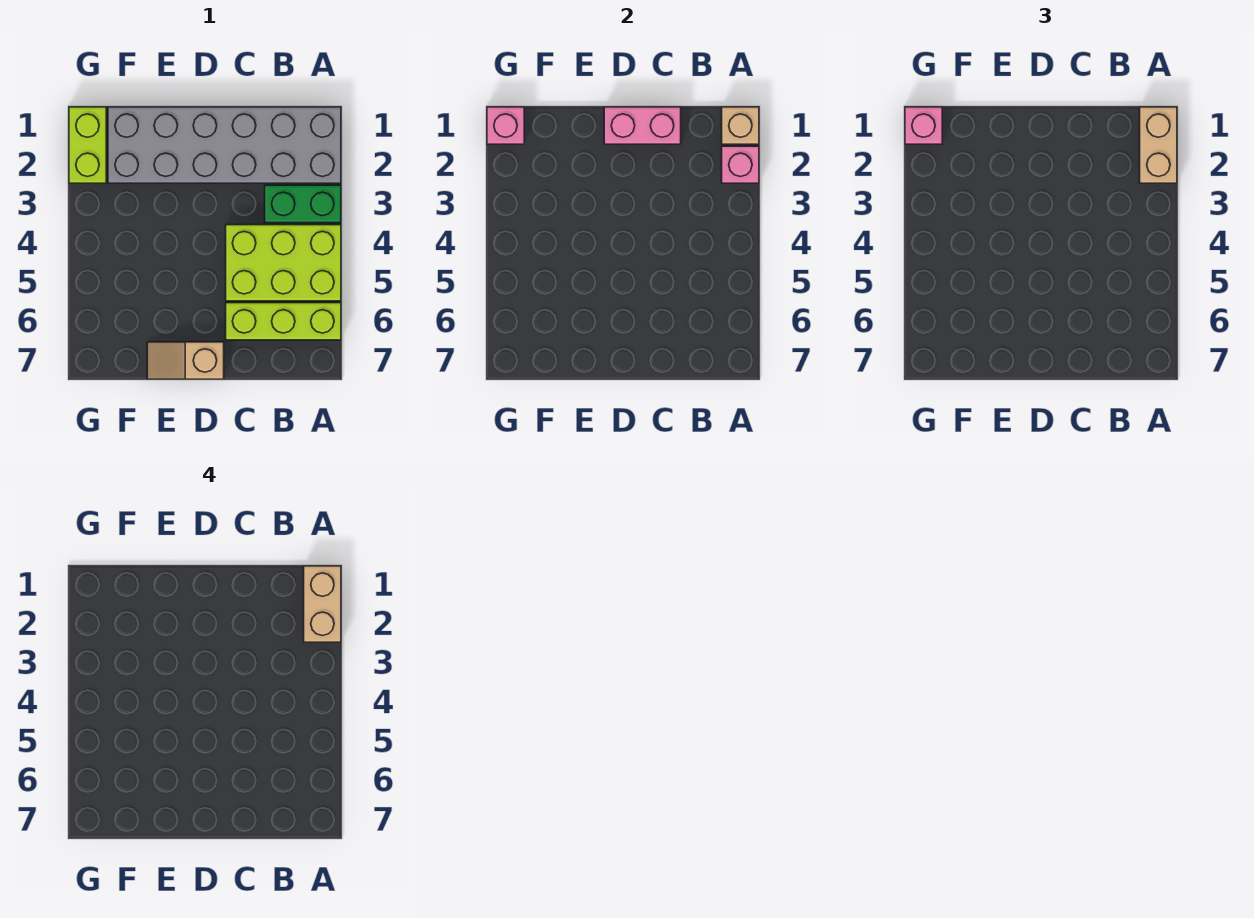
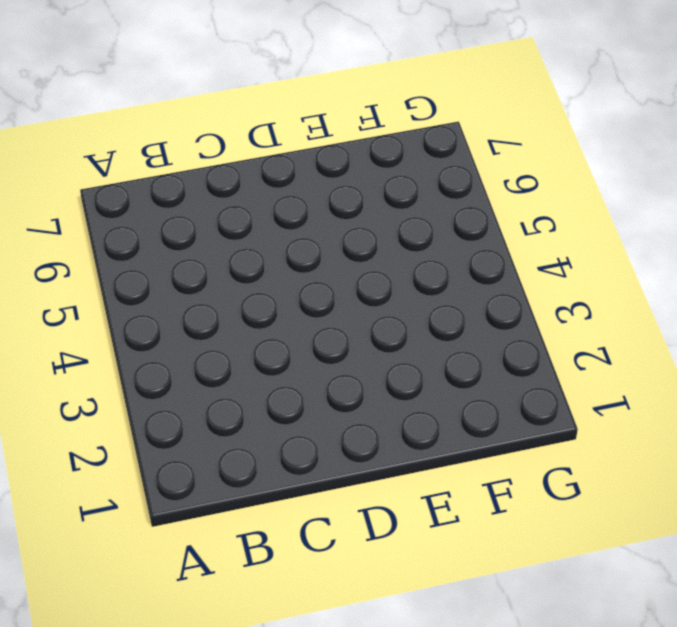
none -> grey brick A1:F2 level 1
none -> green brick A3:B3 level 1
none -> lime brick A4:C5 level 1

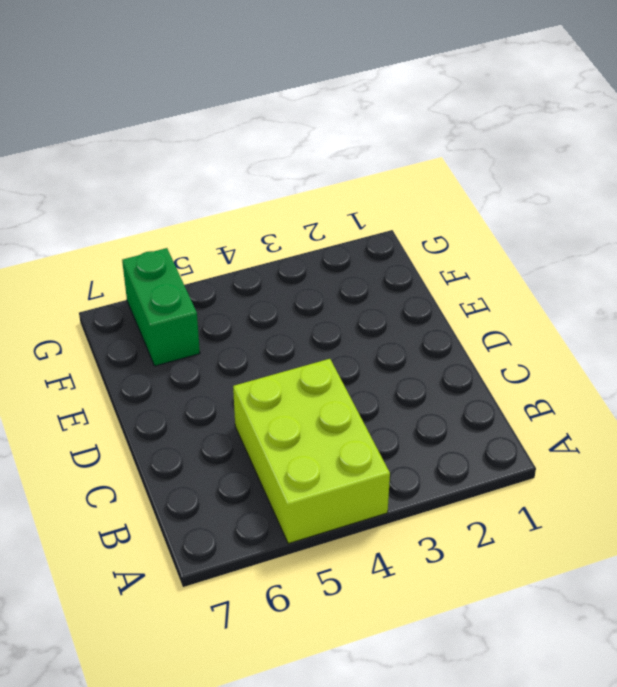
green brick F6:G6 level 1 -> green brick A3:B3 level 1
none -> grey brick A1:F2 level 1
none -> lime brick A6:C6 level 1
none -> tan slope D7:E7 level 1 top D

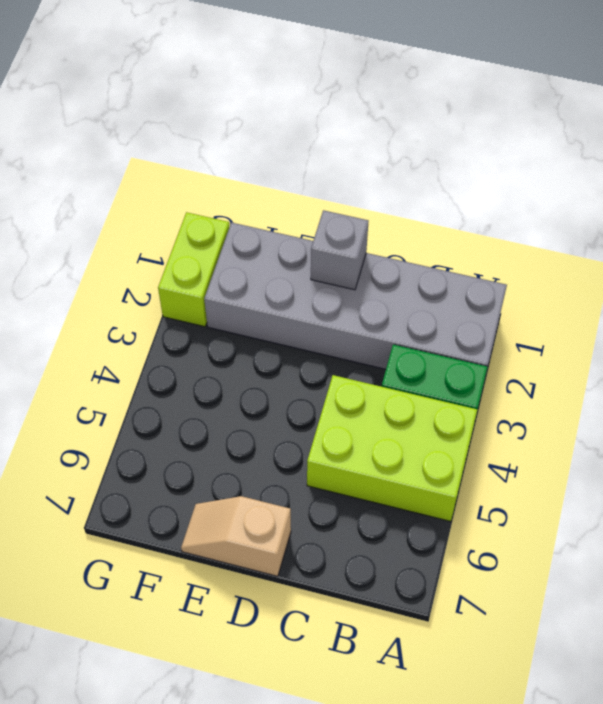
grey brick D1 level 2 -> pink brick C1:D1 level 2
none -> lime brick A6:C6 level 1
none -> tan brick A1 level 2
none -> pink brick A2 level 2

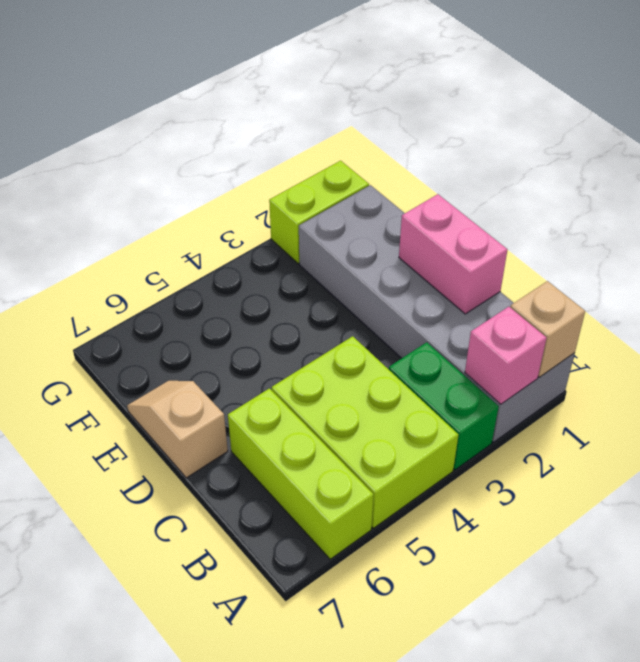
none -> pink brick G1 level 2
none -> tan brick A1:A2 level 3
none -> pink brick G1 level 3

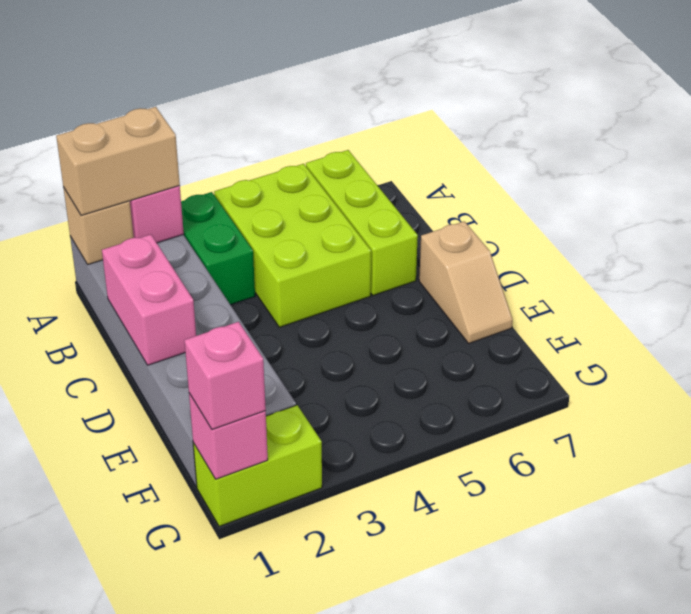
none -> tan brick A1:A2 level 4

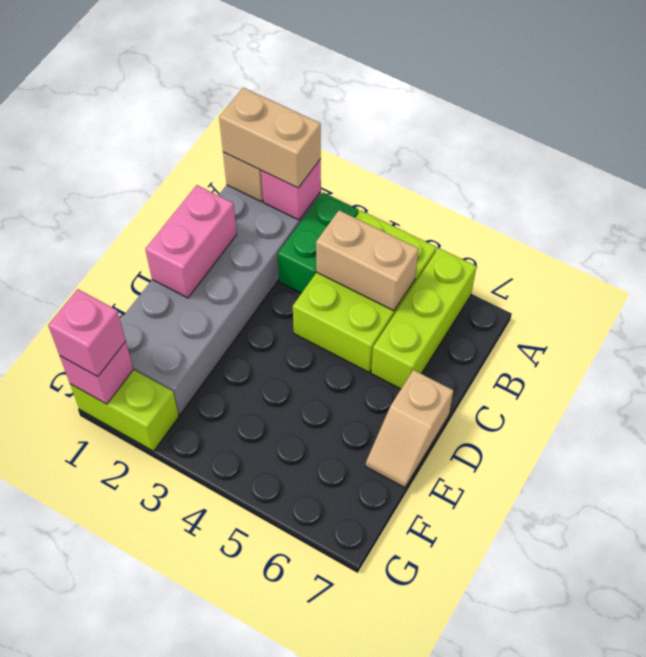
tan brick B4:B5 level 2 -> tan brick A1:A2 level 4

